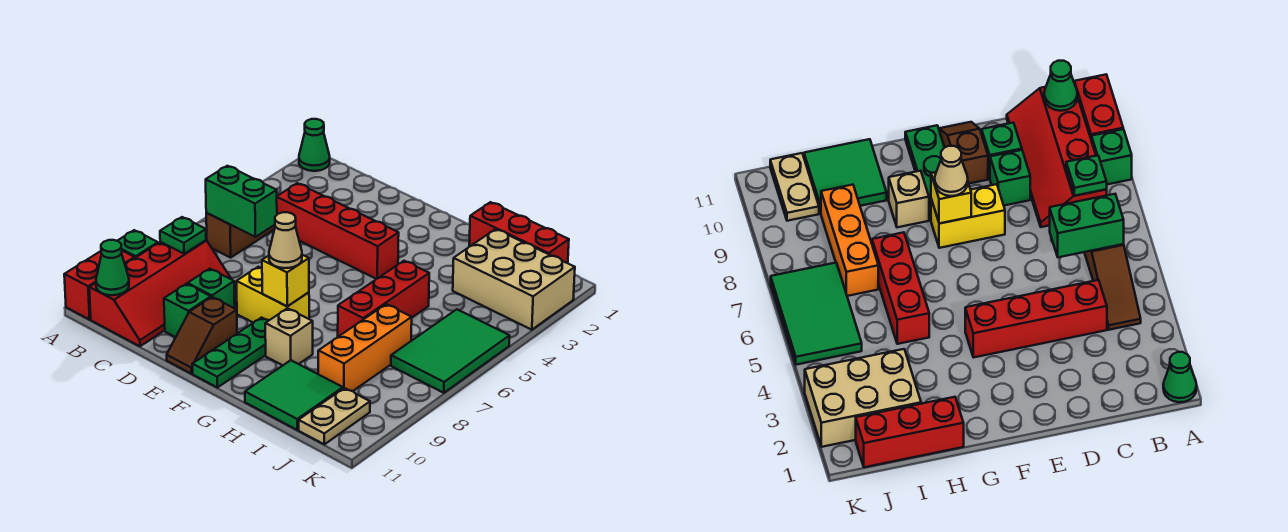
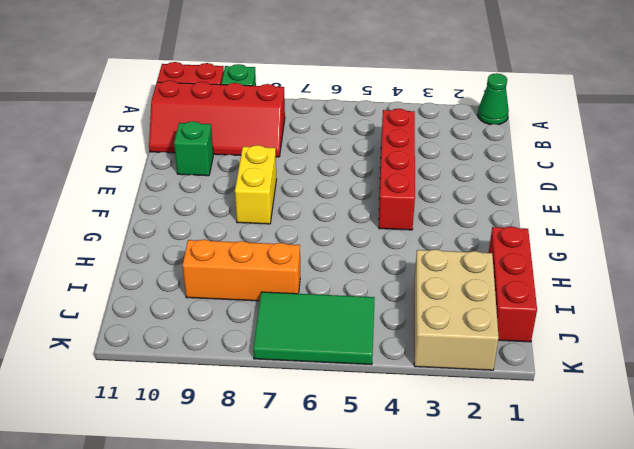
none -> brown slope B4:B6 level 1 top 6
none -> green brick D9 level 1
none -> brown slope E10:E11 level 1 top 10

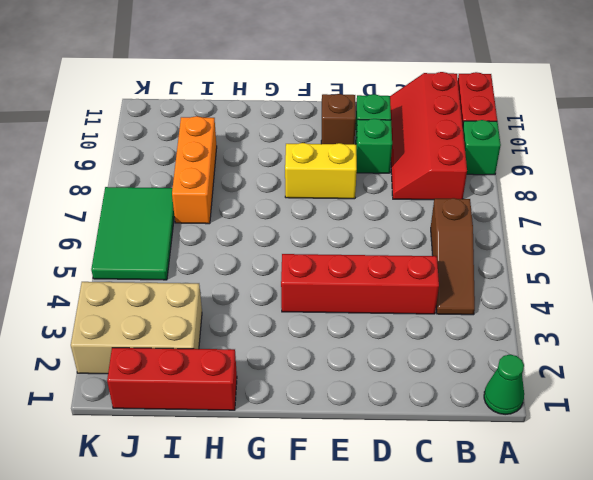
none -> green plate F9:F11 level 1
none -> tan brick G9 level 1
none -> red brick H5:H7 level 1

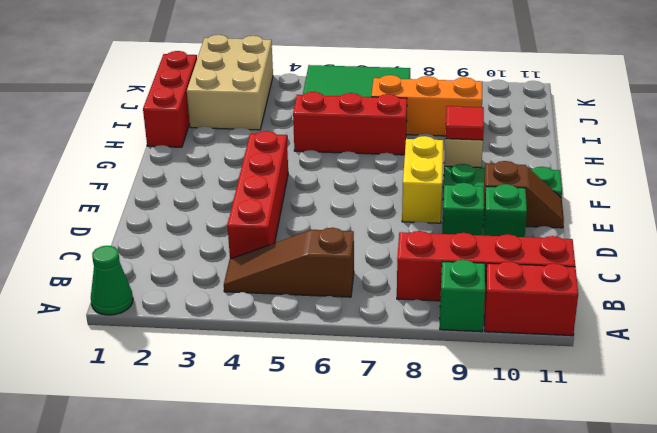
red tile G9 level 2 -> none
none -> green tile H10:I11 level 1
none -> tan plate J10:J11 level 1
none -> green brick B6:C6 level 2

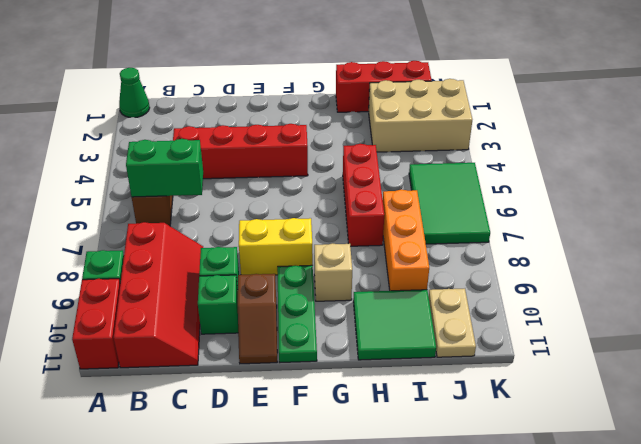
none -> green plate B8 level 2
none -> green cone B11 level 2
none -> yellow brick F8 level 2

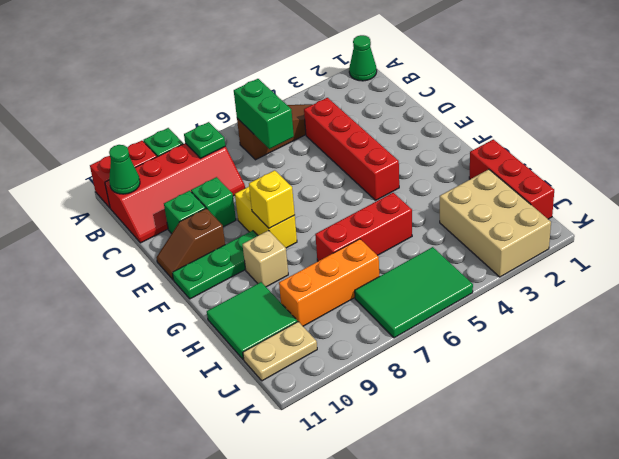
none -> tan cone F8 level 3

